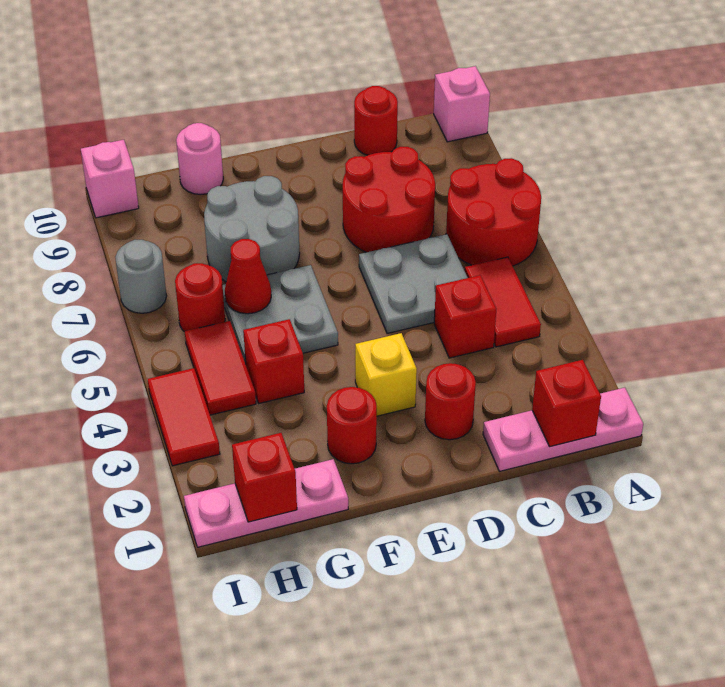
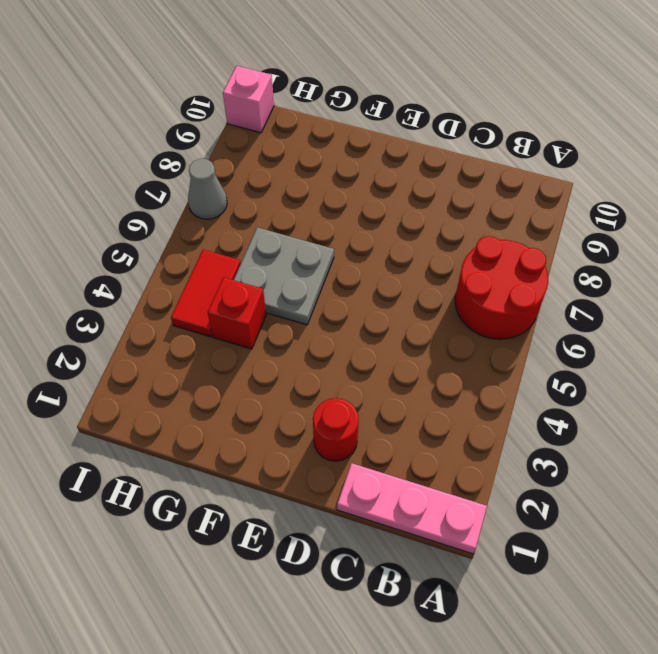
grey cone I7 level 1 -> grey round brick I7 level 1
none -> pink brick A10 level 1
none -> red tile B4:B5 level 1
none -> red brick C4 level 1

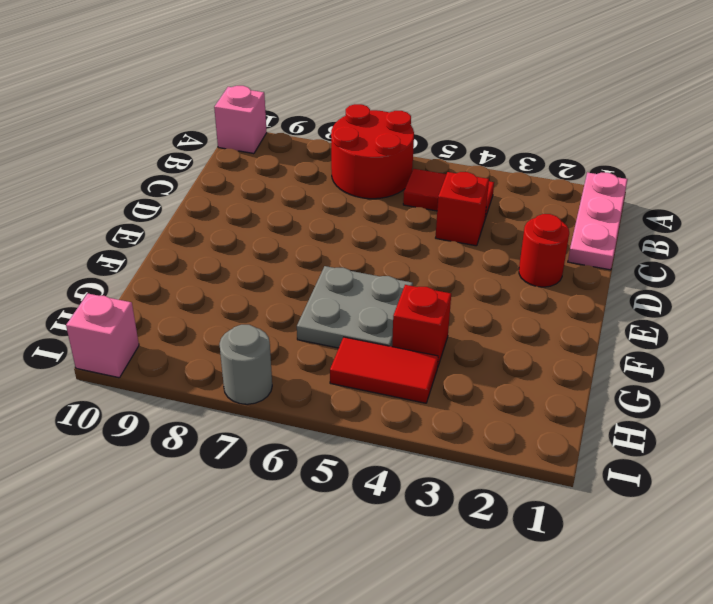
none -> grey plate C5:D6 level 1
none -> red round brick C7:D8 level 1
none -> red round brick C10 level 1

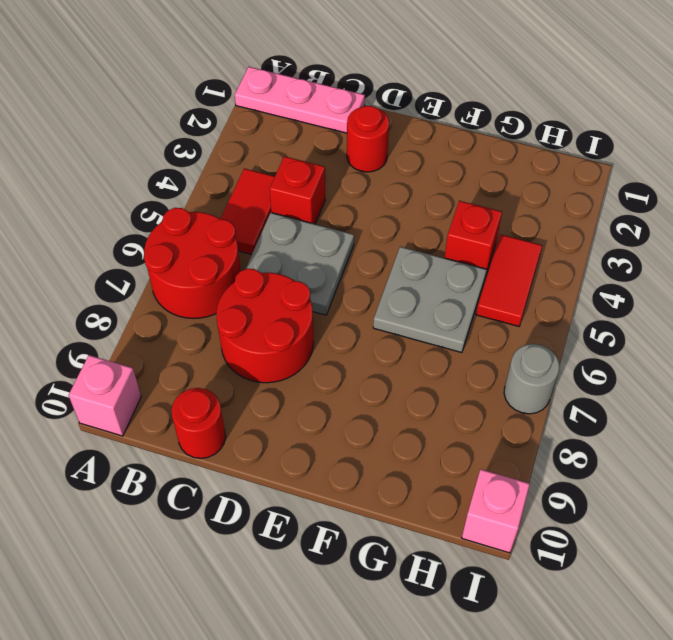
none -> yellow brick E3 level 1
none -> red round brick F2 level 1
none -> grey round brick F7:G8 level 1

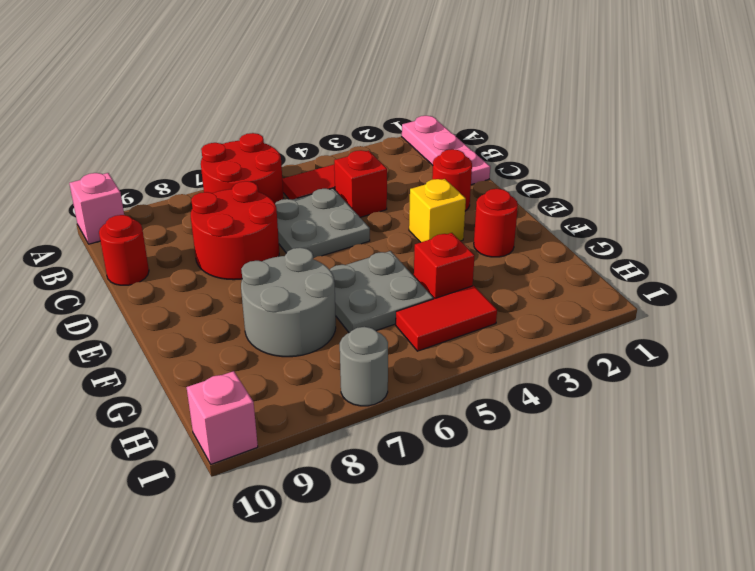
none -> pink plate G1:I1 level 1
none -> pink round brick G10 level 1
none -> red round brick H6 level 1

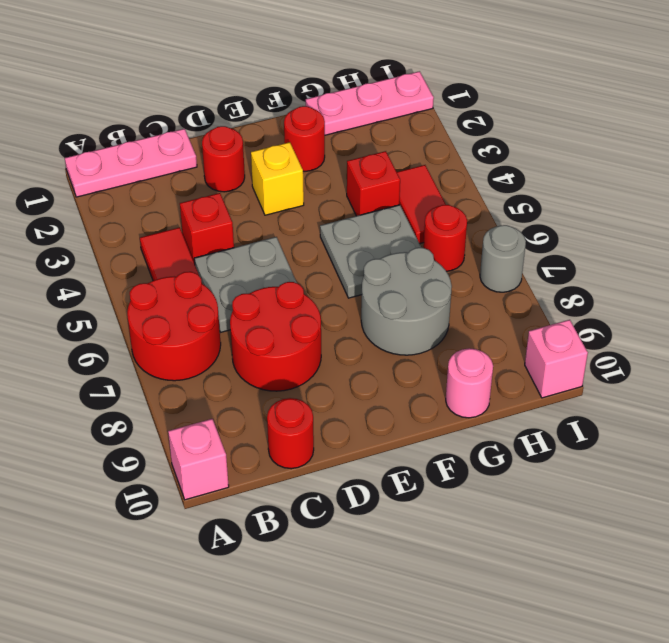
none -> red tile I3:I4 level 1
none -> red brick B1 level 2
none -> red cone G6 level 2

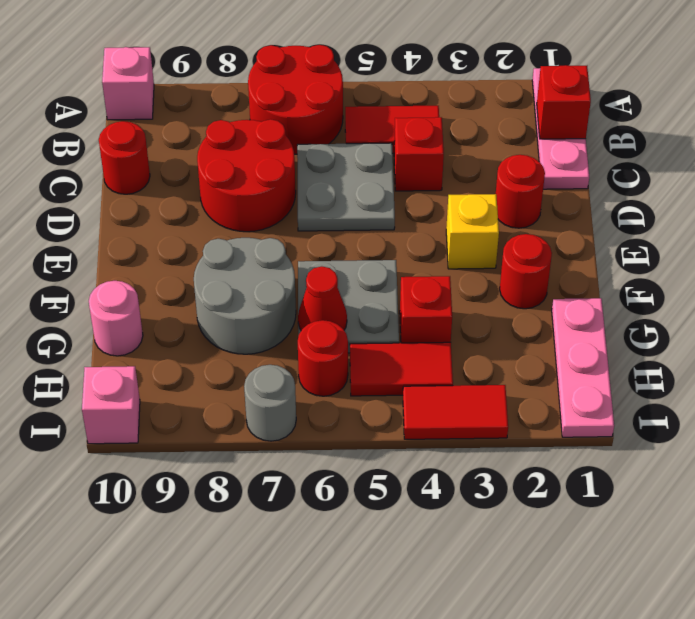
none -> red brick H1 level 2

